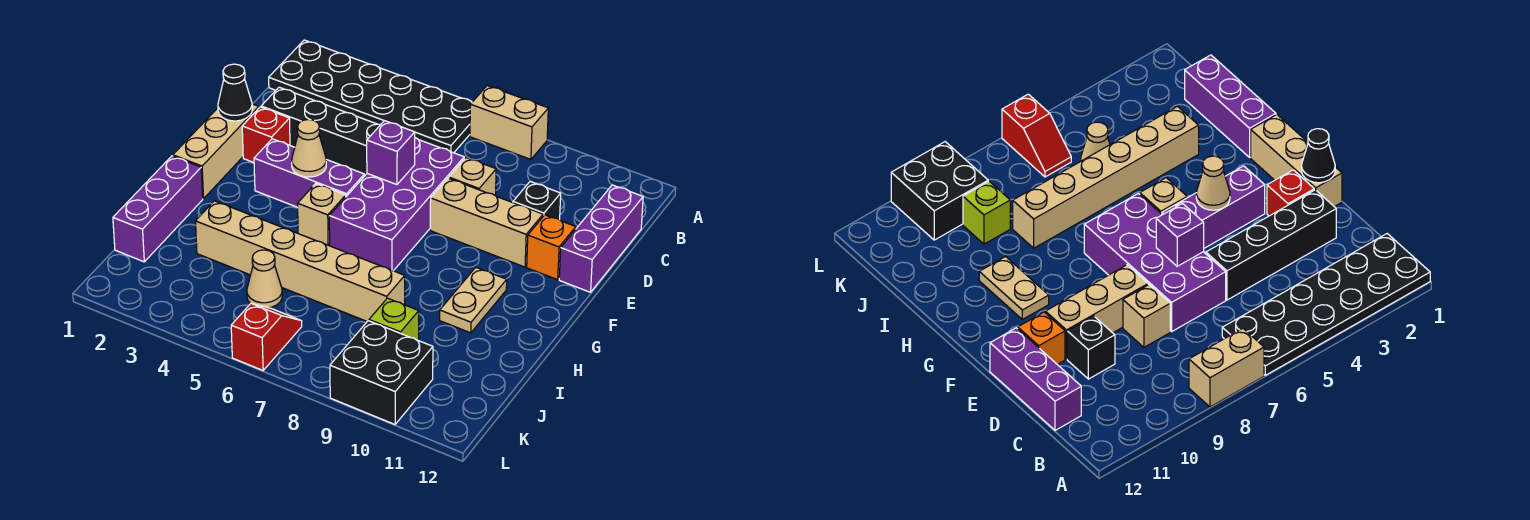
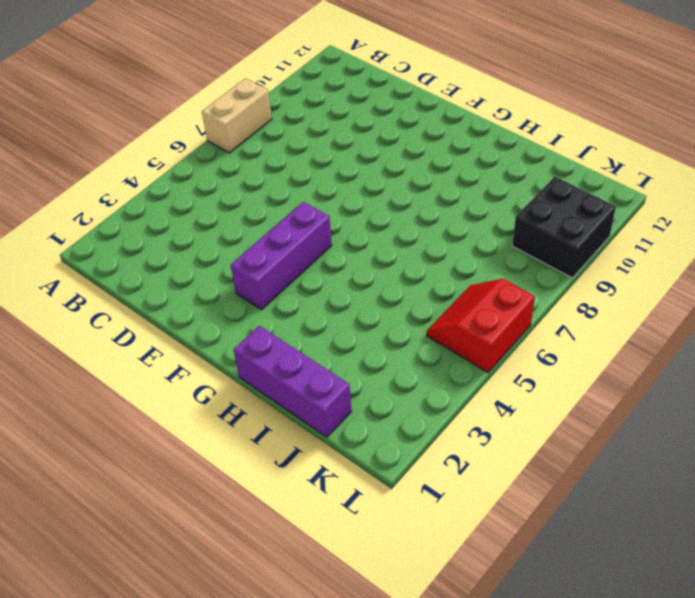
red slope K5:L6 level 1 top L -> red slope K6:L6 level 1 top L
none -> black plate A1:B6 level 1
none -> purple brick C12:E12 level 1
none -> black brick D2:D5 level 1

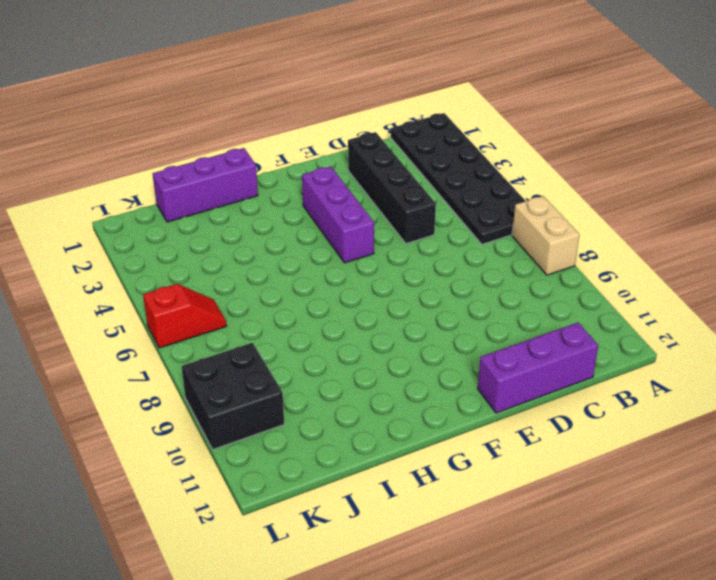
none -> purple brick D6:G7 level 1
none -> tan brick D8 level 1
none -> black brick D10 level 1

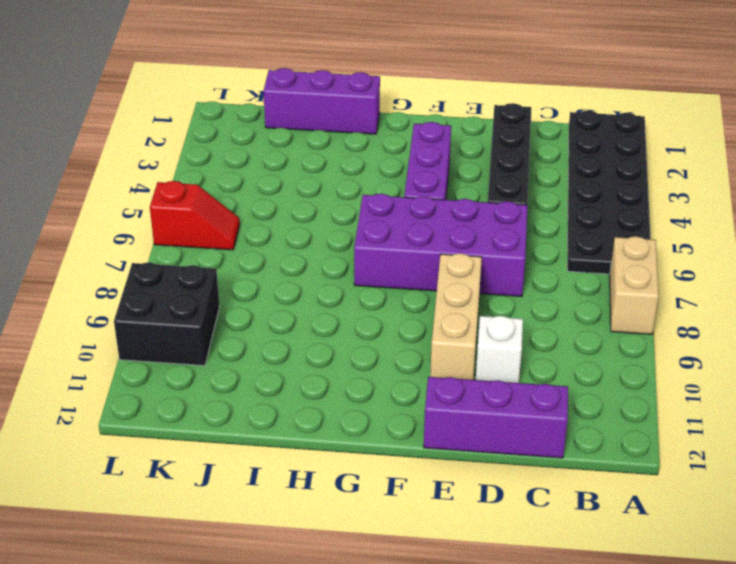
white brick D10 level 1 -> black brick D10 level 1
none -> tan brick D8 level 1
none -> tan brick E1:G1 level 1
none -> red brick E2 level 1

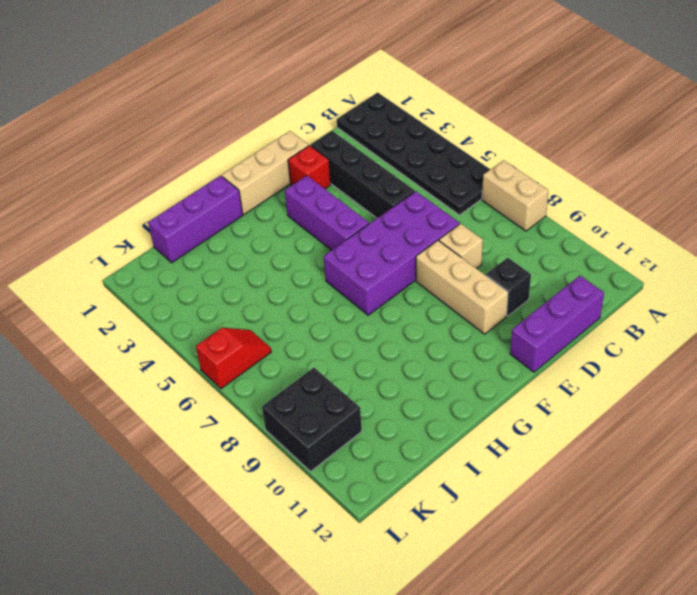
none -> orange brick E11 level 1
none -> tan brick G5 level 1
none -> tan plate G10:H10 level 1

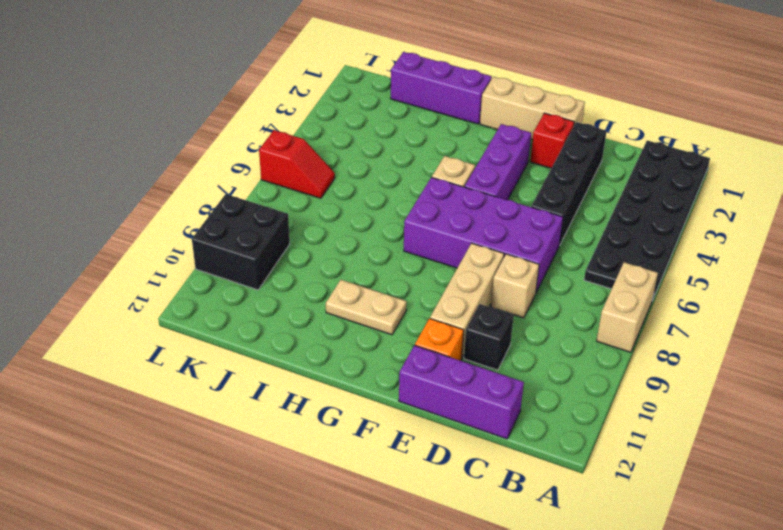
none -> tan brick I3:I8 level 1
none -> tan cone J5 level 1
none -> lime brick J9 level 1

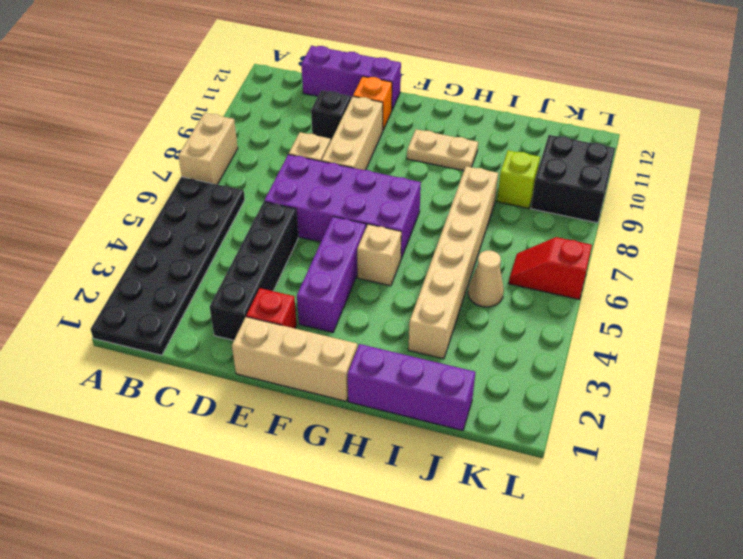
none -> black cone E1 level 2
none -> purple brick E6 level 2
none -> tan cone F4 level 2

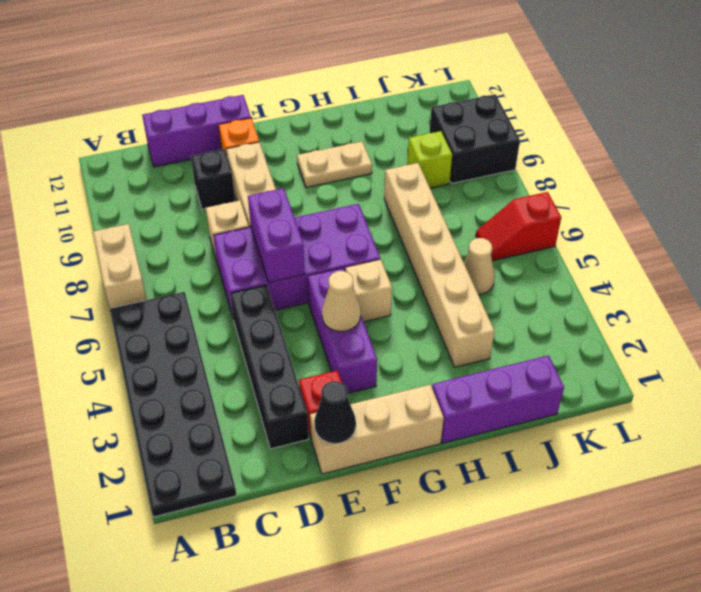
purple brick E6:E7 level 2 -> purple brick E6 level 2

